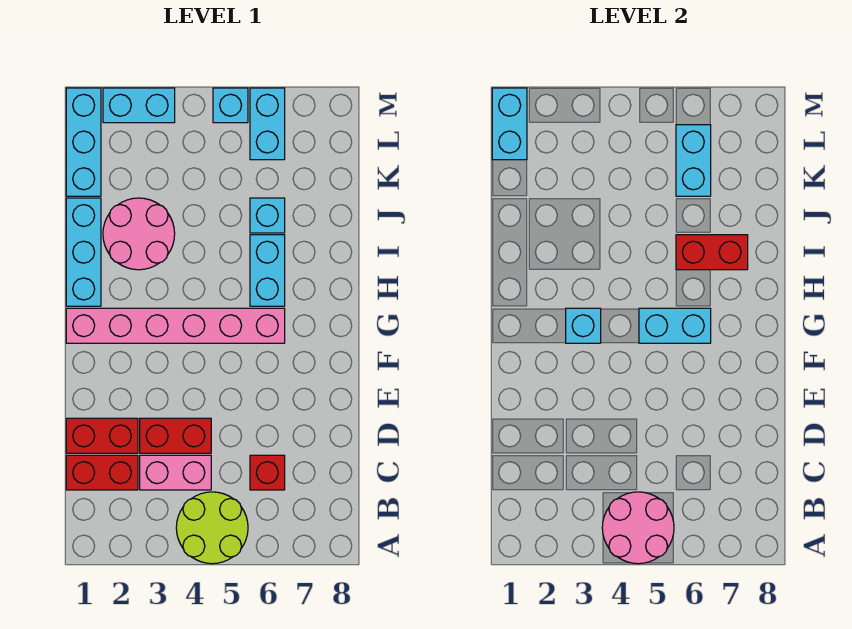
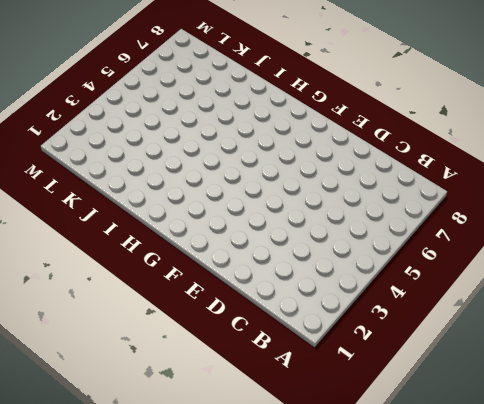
none -> lime round brick A4:B5 level 1
none -> red brick C1:C2 level 1
none -> pink brick C3:C4 level 1

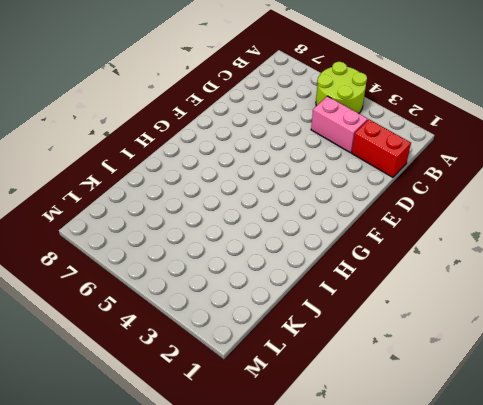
none -> red brick C6 level 1
none -> red brick D1:D2 level 1
none -> red brick D3:D4 level 1

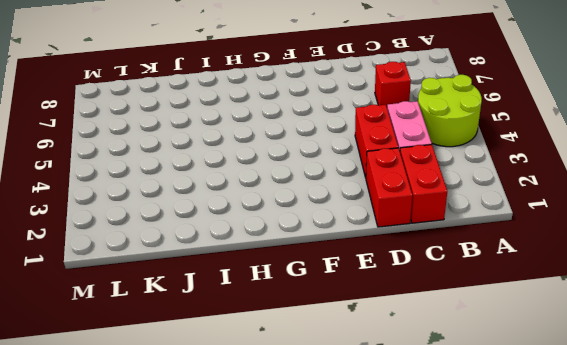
none -> pink brick G1:G6 level 1
none -> cyan brick H1:J1 level 1
none -> cyan brick H6:I6 level 1

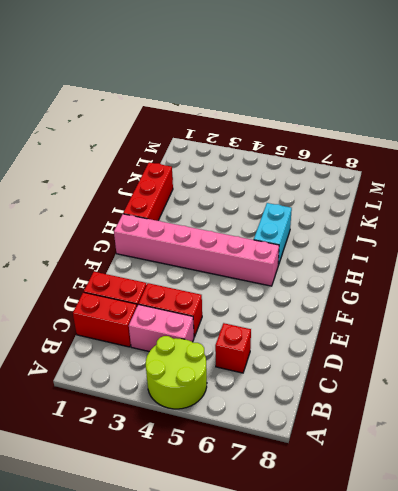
red brick H1:J1 level 1 -> cyan brick H1:J1 level 1
none -> pink round brick I2:J3 level 1
none -> cyan brick J6 level 1
none -> cyan brick K1:M1 level 1

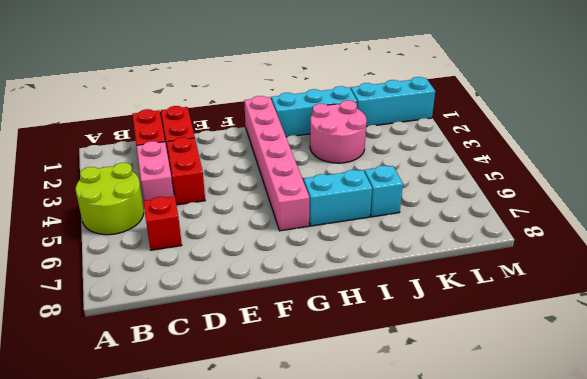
none -> cyan brick L6:M6 level 1
none -> cyan brick M2:M3 level 1
none -> cyan brick M5 level 1

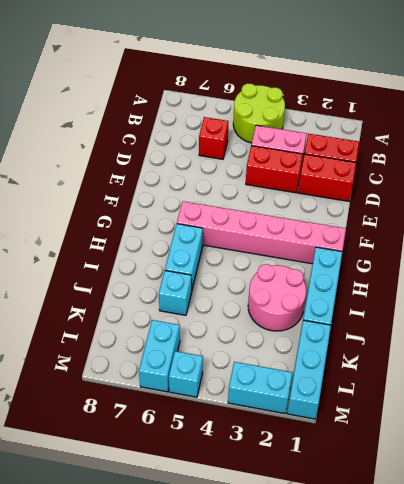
none -> pink round brick A4:B5 level 2
none -> cyan brick G3 level 2
none -> cyan brick G5:G6 level 2

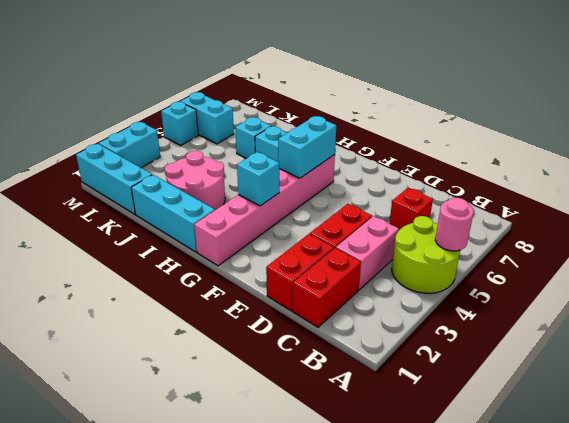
pink round brick A5 level 2 -> pink round brick A4:B5 level 2
none -> red brick I6:I7 level 2
none -> cyan brick K6:L6 level 2
none -> cyan brick L1:M1 level 2

